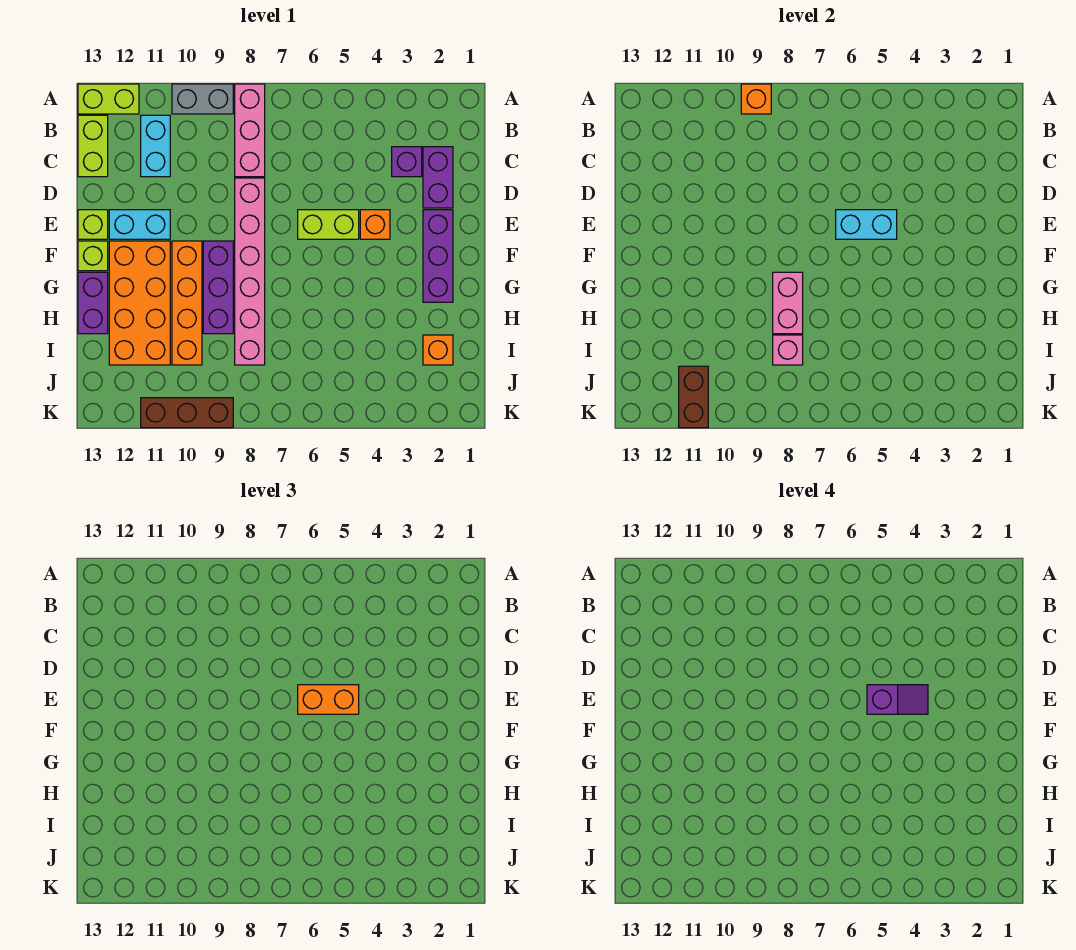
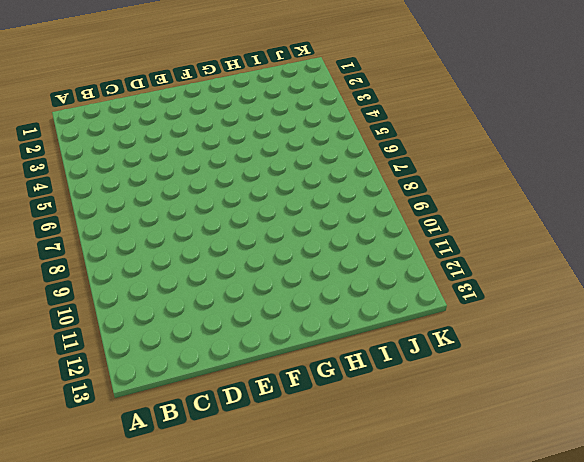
none -> pink brick A8:C8 level 1
none -> grey brick A9:A10 level 1
none -> lime brick A12:A13 level 1

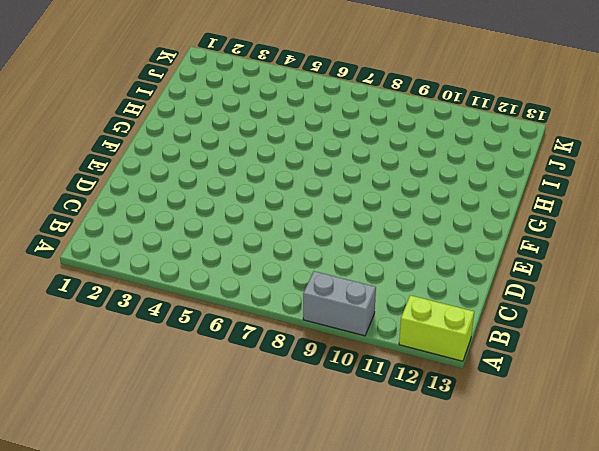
none -> pink brick A8:C8 level 1
none -> cyan brick B11:C11 level 1
none -> lime brick B13:C13 level 1

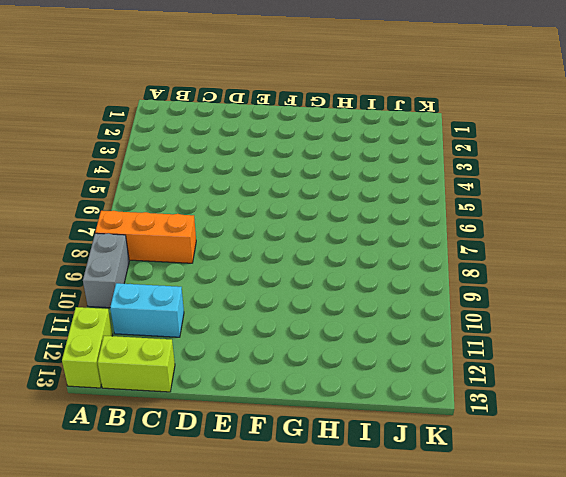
orange brick A8:C8 level 1 -> pink brick A8:C8 level 1
none -> purple brick C2:D2 level 1
none -> purple brick C3 level 1
none -> pink brick D8:I8 level 1

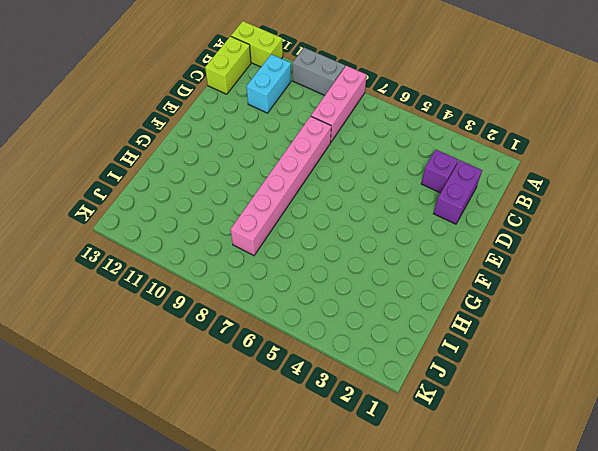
none -> purple brick E2:G2 level 1
none -> orange brick E4 level 1
none -> lime brick E5:E6 level 1

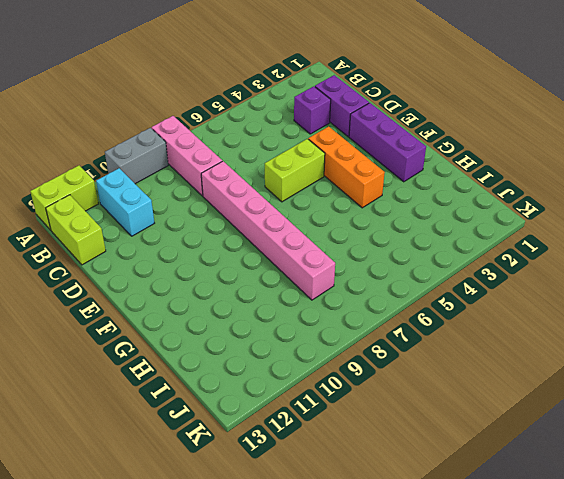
orange brick E4:G4 level 1 -> orange brick E4 level 1
none -> cyan brick E11:E12 level 1
none -> lime brick E13 level 1
none -> purple brick F9:H9 level 1

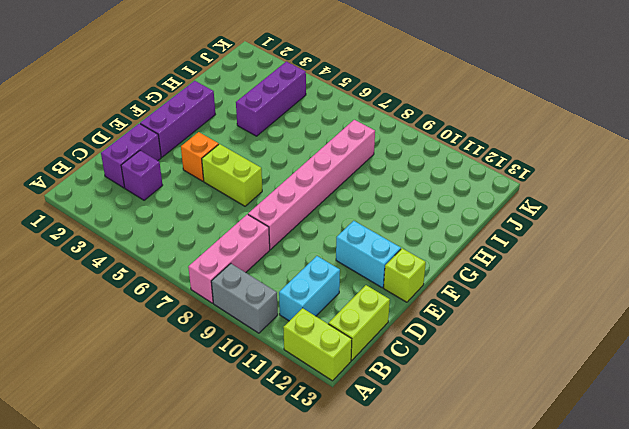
purple brick H4:J4 level 1 -> purple brick F9:H9 level 1
none -> orange brick F10:I10 level 1
none -> orange brick F11:I12 level 1
none -> lime brick F13 level 1

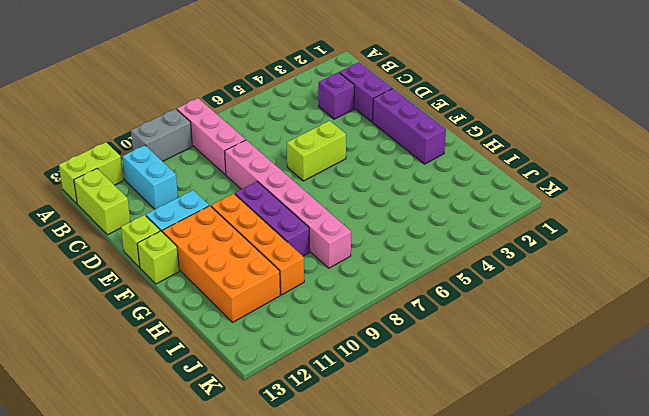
none -> orange brick E4 level 1
none -> purple brick G13:H13 level 1
none -> orange brick I2 level 1

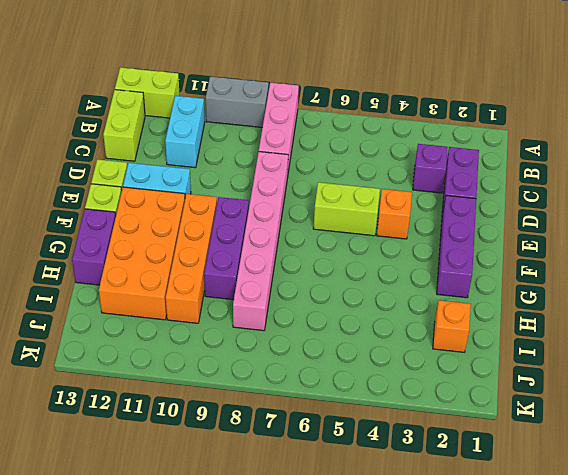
none -> brown brick K9:K11 level 1
none -> orange brick A9 level 2
none -> cyan brick E5:E6 level 2

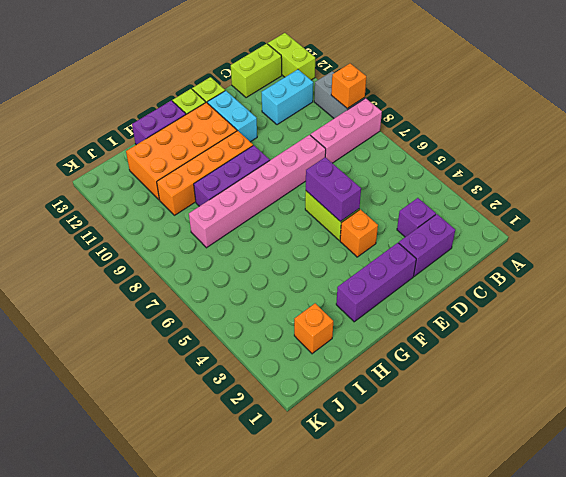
purple brick E5:E6 level 2 -> cyan brick E5:E6 level 2
none -> brown brick K9:K11 level 1
none -> pink brick G8:H8 level 2
none -> pink brick I8 level 2

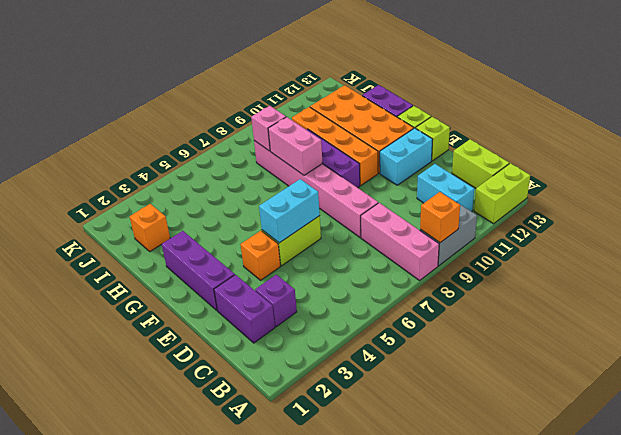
none -> brown brick K9:K11 level 1
none -> brown brick J11:K11 level 2
none -> orange brick E5:E6 level 3

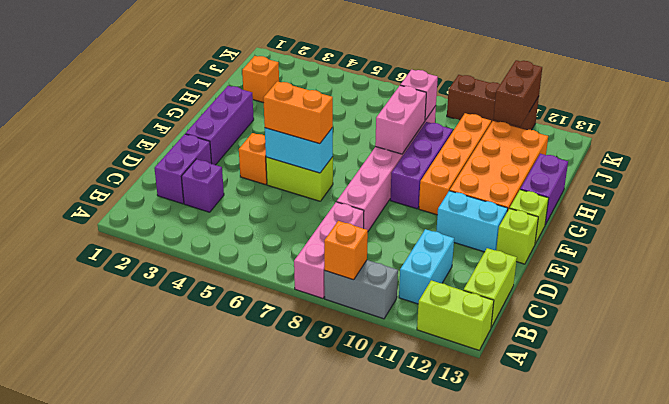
none -> purple slope E4:E5 level 4 top 5

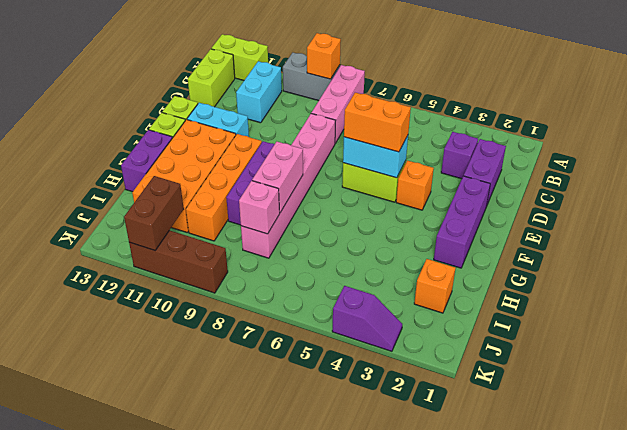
purple slope K3:K4 level 1 top 4 -> purple slope E4:E5 level 4 top 5

